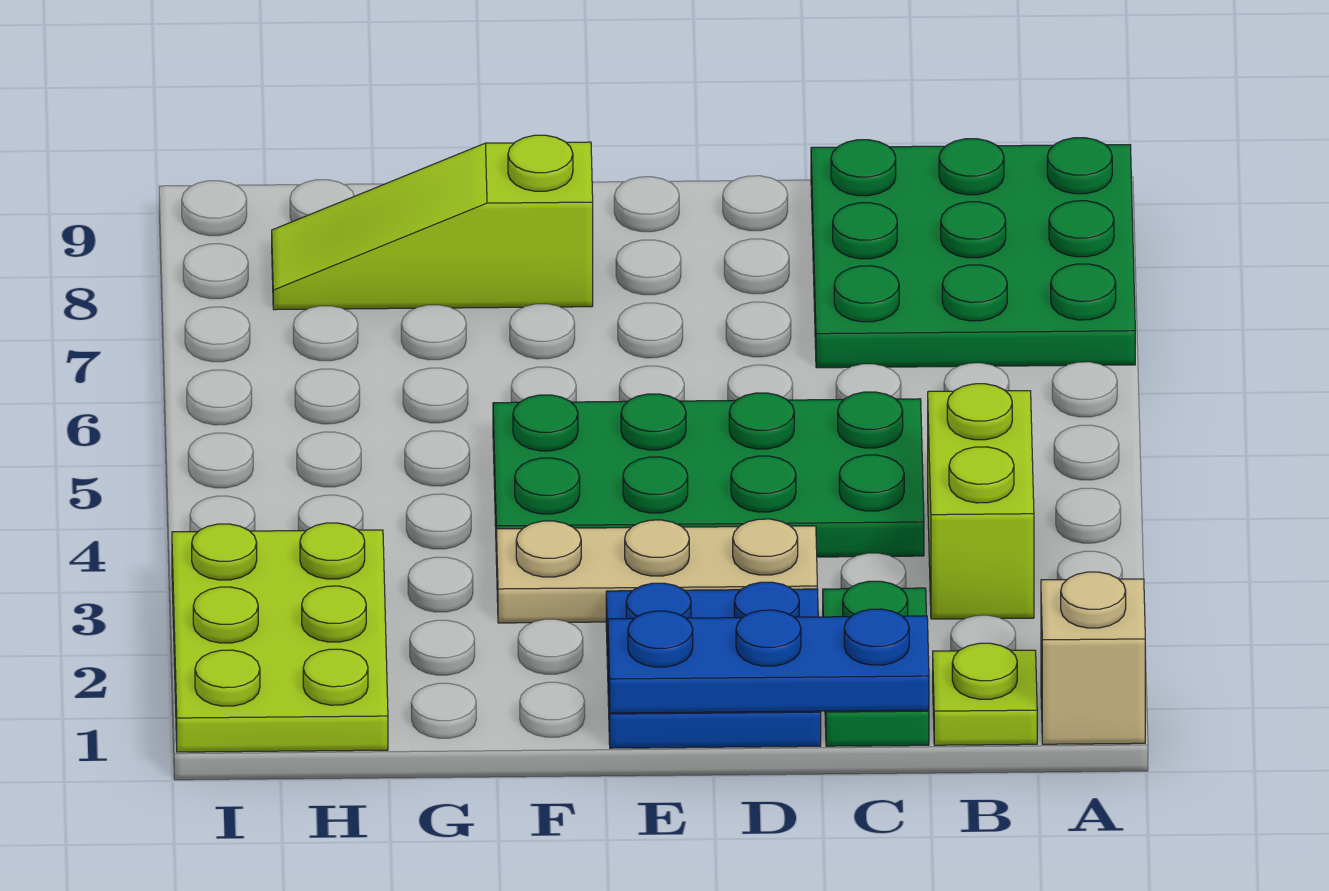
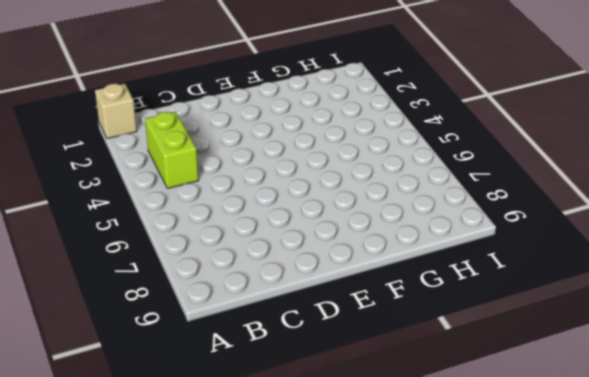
none -> green plate A7:C9 level 1
none -> lime plate B1 level 1

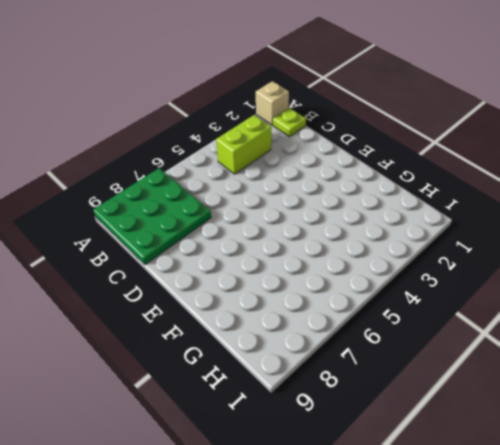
none -> green plate C1:C2 level 1
none -> green plate C4:F5 level 1

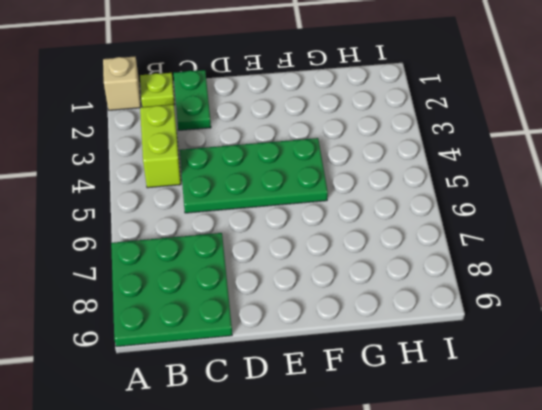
none -> blue plate D1:E2 level 1
none -> tan plate D3:F3 level 1

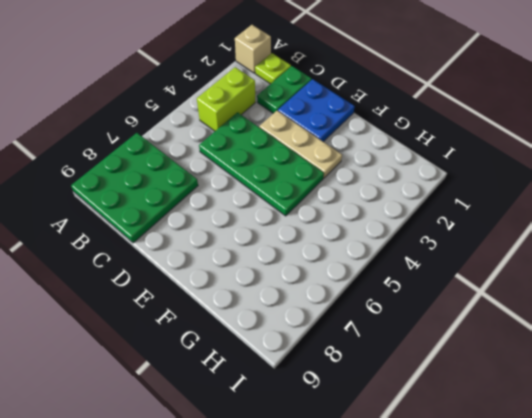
none -> lime slope F8:H8 level 1 top F
none -> lime plate H1:I3 level 1

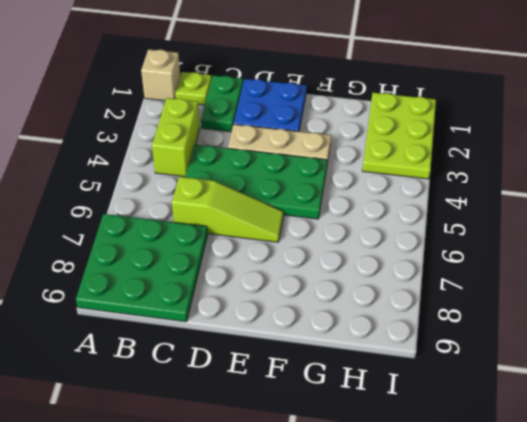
lime slope C6:E6 level 1 top C -> lime slope F8:H8 level 1 top F
none -> blue plate C1:E1 level 2

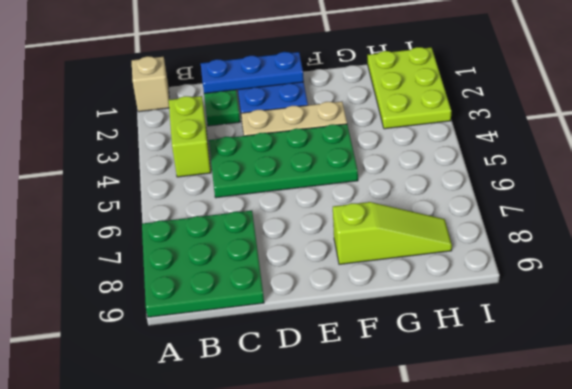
none -> lime plate B1 level 1

